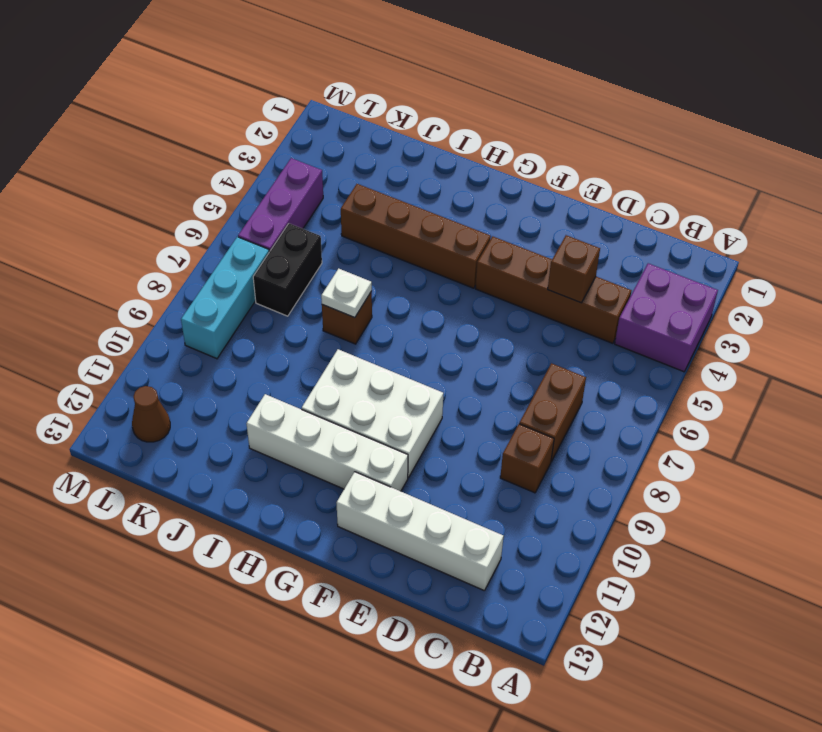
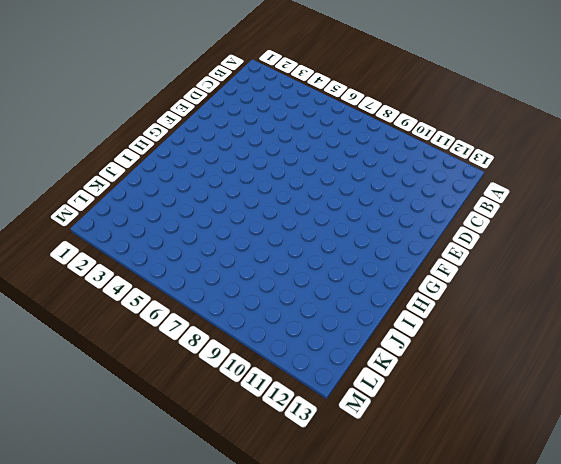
none -> purple brick A3:B4 level 1
none -> brown brick C4:F4 level 1
none -> brown brick C7:C8 level 1

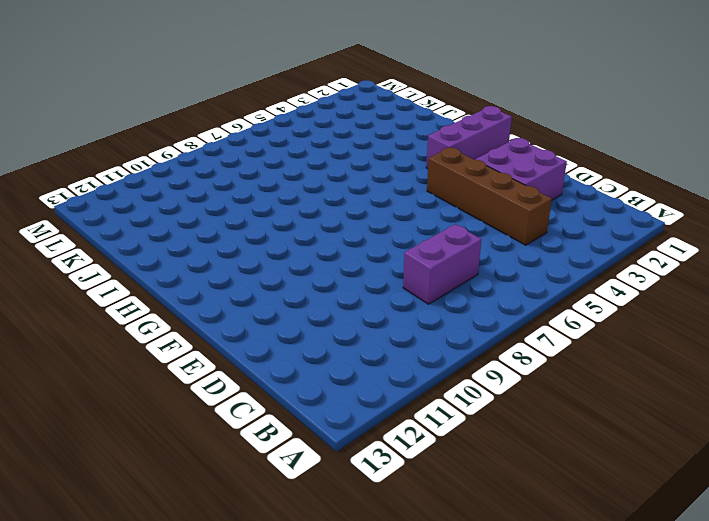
purple brick C7:C8 level 1 -> brown brick C7:C8 level 1
purple brick D2:E3 level 1 -> purple brick A3:B4 level 1
purple brick G1:G3 level 1 -> purple brick L4:L6 level 1
none -> brown brick C9 level 1
none -> white brick C12:F12 level 1
none -> white brick F9:H10 level 1

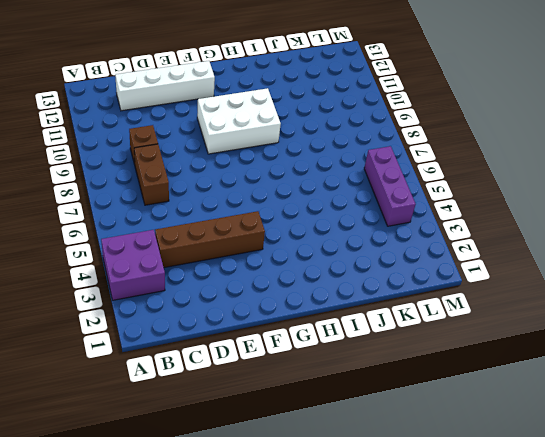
none -> white brick F11:I11 level 1
none -> brown brick G4:J4 level 1
none -> brown brick I7 level 1

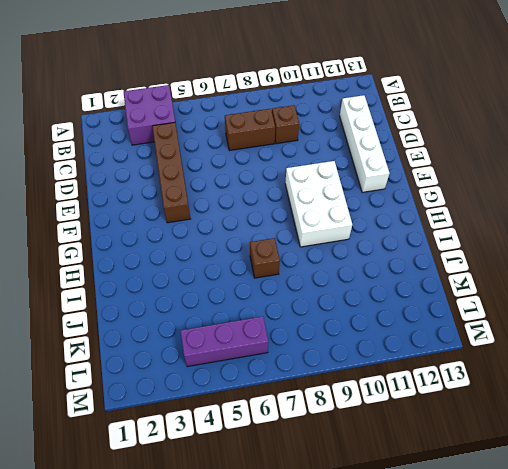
none -> white brick F11:I11 level 1
none -> brown brick G4:J4 level 1
none -> black brick K6:K7 level 1

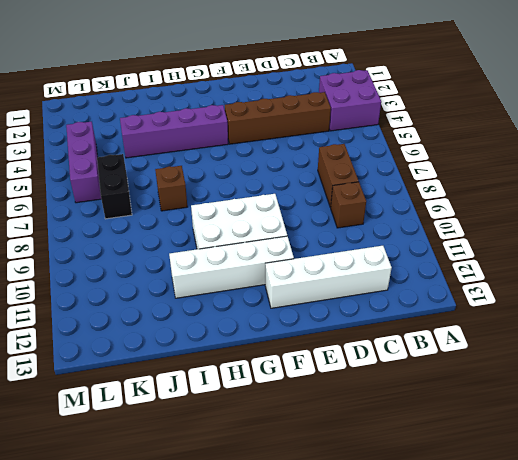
purple brick G4:J4 level 1 -> brown brick G4:J4 level 1
none -> cyan brick L7:L9 level 1
none -> brown cone L12 level 1
none -> brown brick D4 level 2

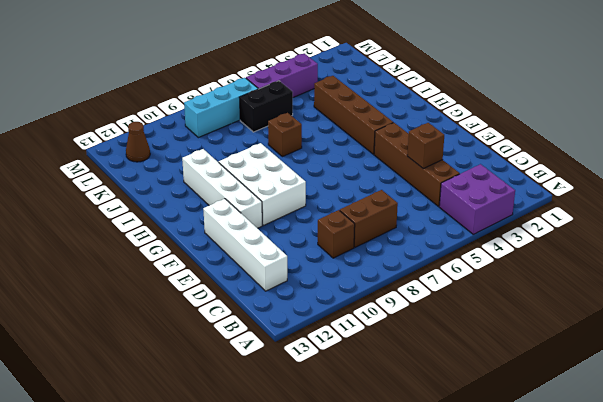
none -> white plate I7 level 2

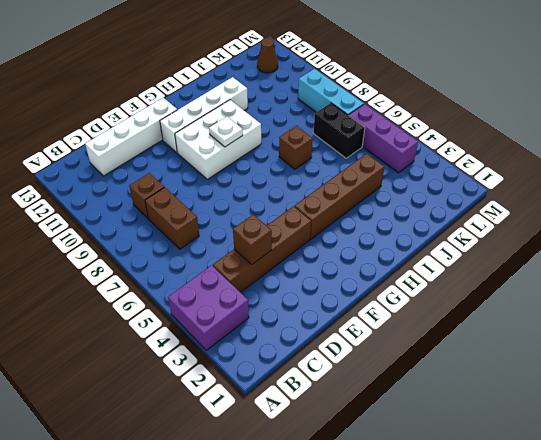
white plate G9 level 2 -> white plate I7 level 2

